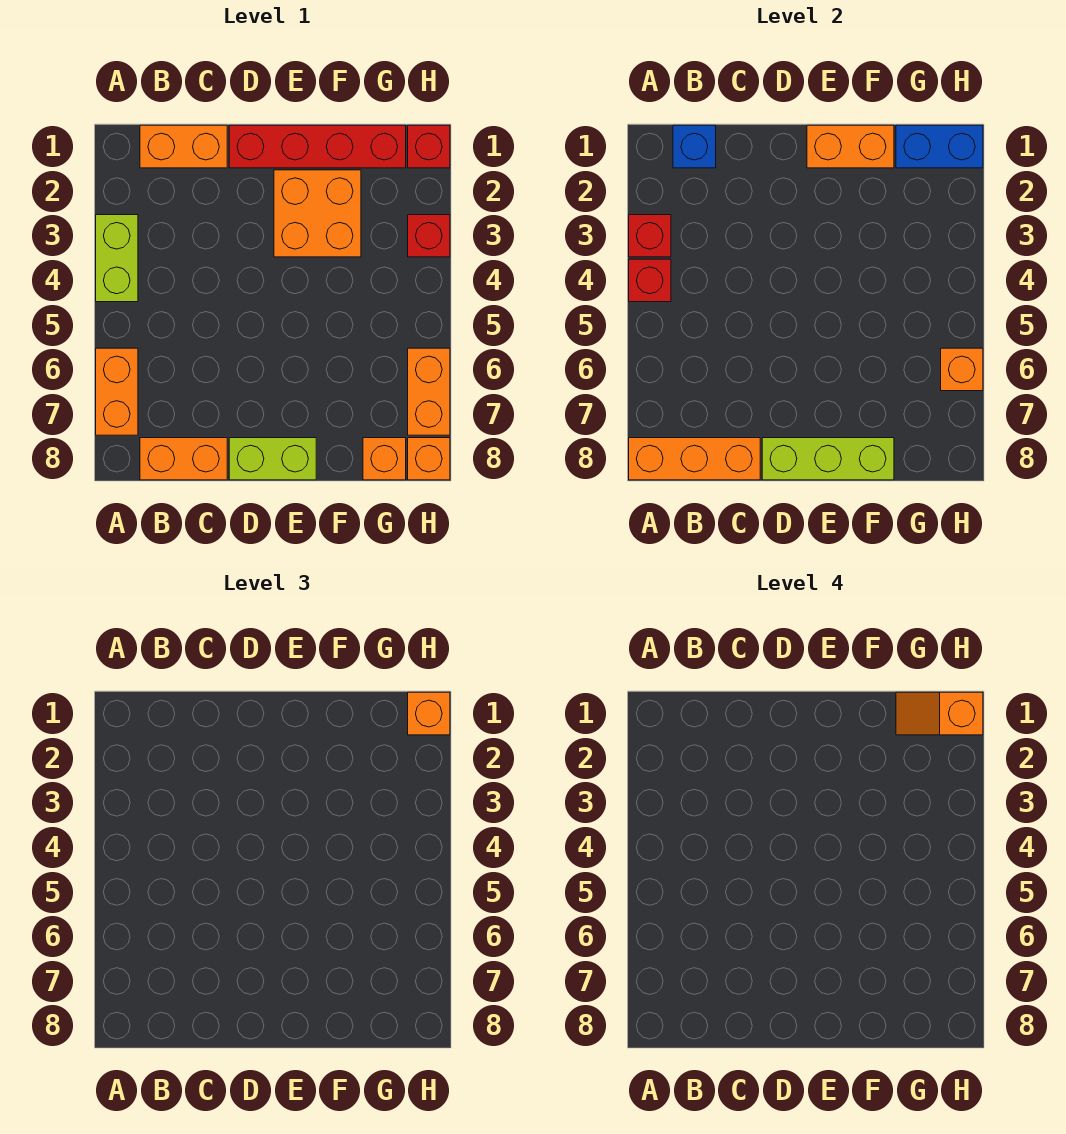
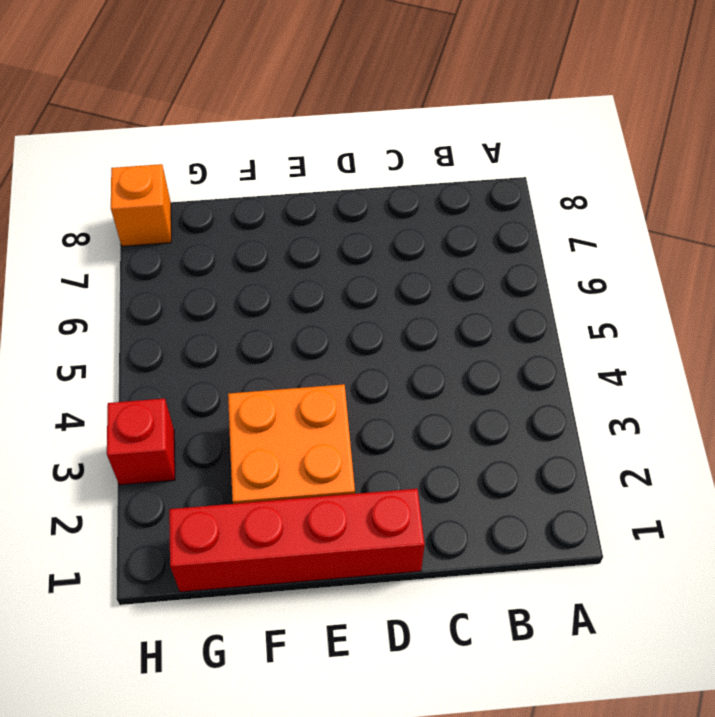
none -> lime brick A3:A4 level 1
none -> orange brick A6:A7 level 1
none -> orange brick B1:C1 level 1

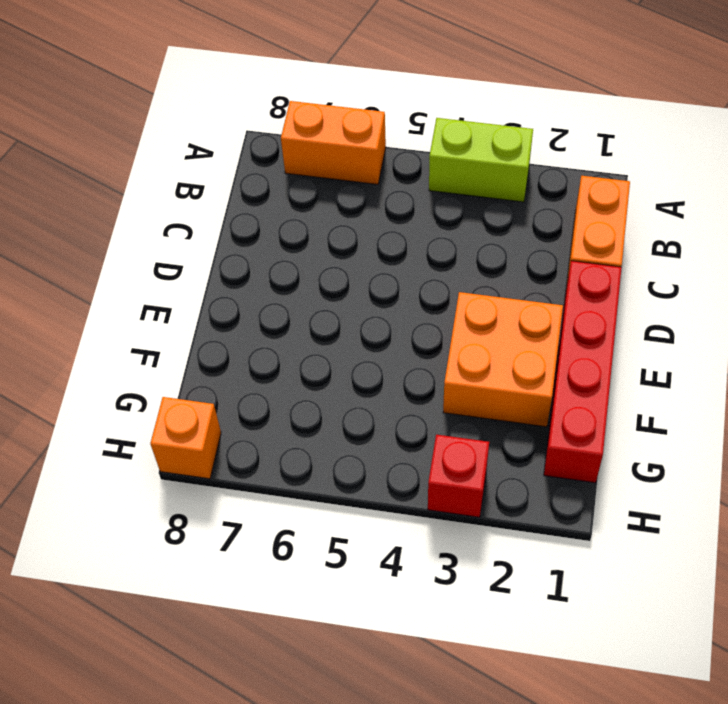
none -> orange brick B8:C8 level 1
none -> lime brick D8:E8 level 1
none -> orange brick G8 level 1

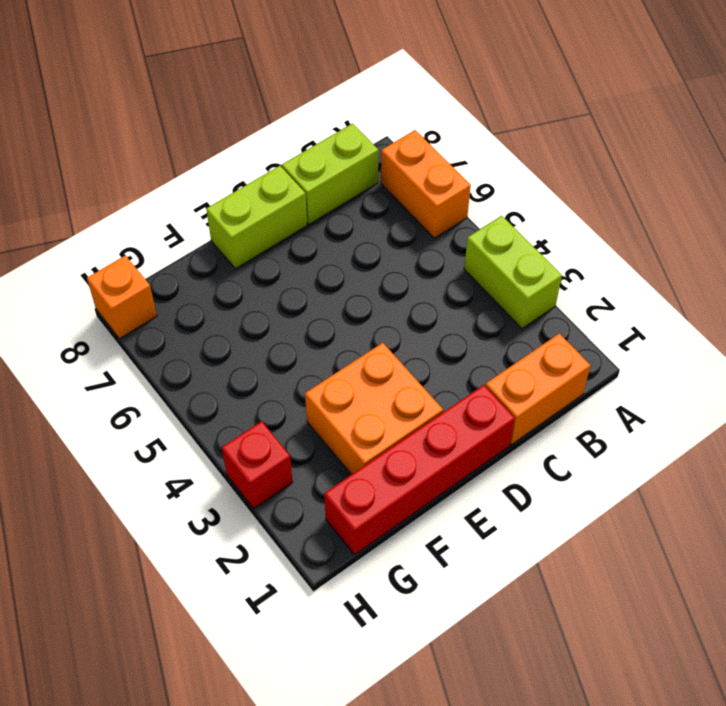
lime brick B8:C8 level 1 -> orange brick B8:C8 level 1
none -> orange brick G8 level 1
none -> red brick H1 level 1
none -> orange brick H6:H7 level 1

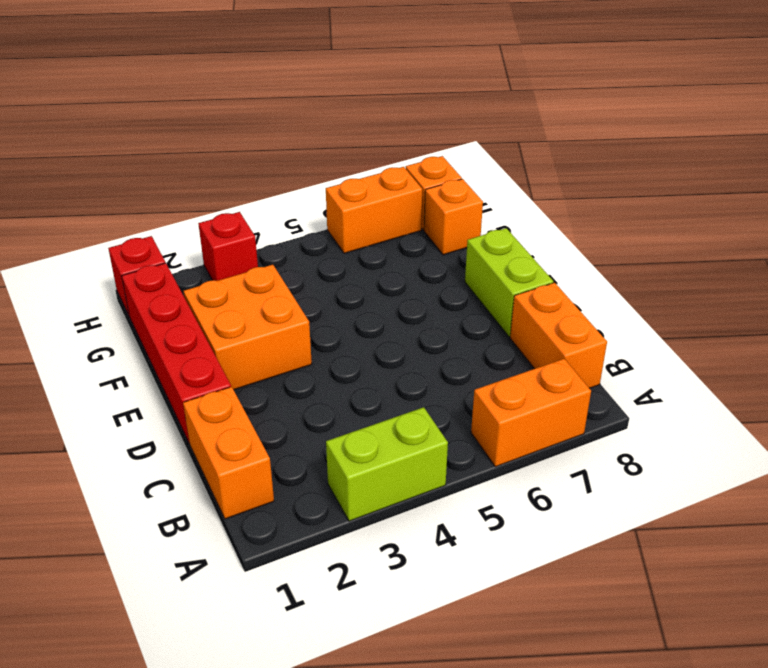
none -> red brick A3 level 2
none -> red brick A4 level 2
none -> orange brick A8:C8 level 2

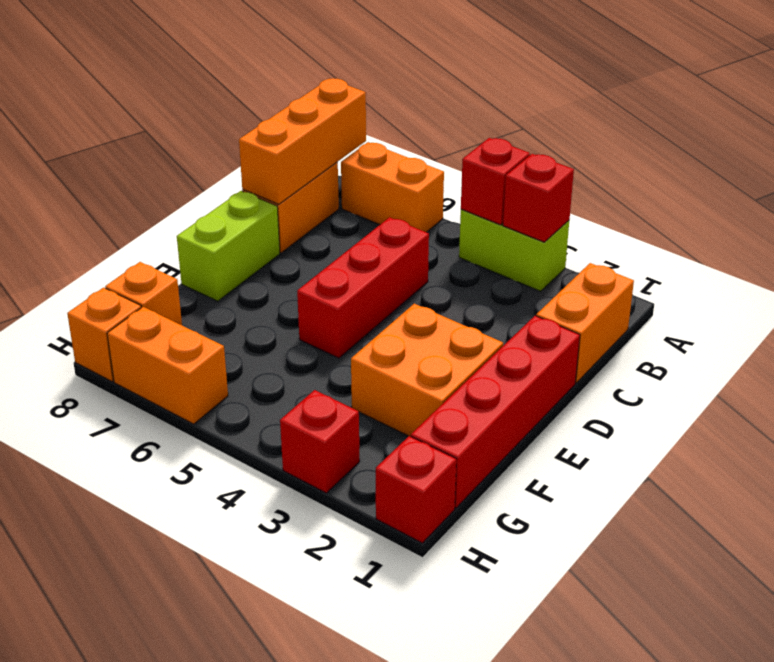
red brick C5:E5 level 1 -> none
none -> blue brick B1 level 2
none -> lime brick D8:F8 level 2
none -> orange brick E1:F1 level 2

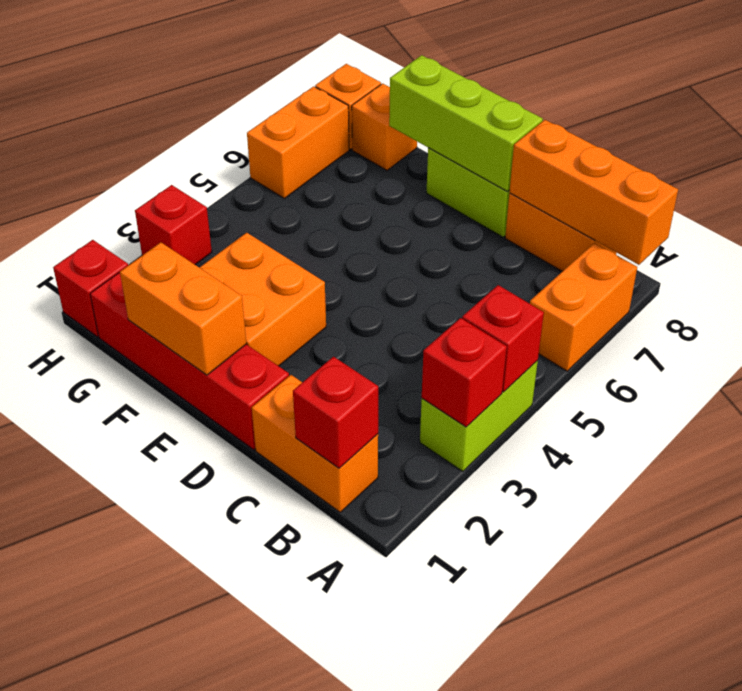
red brick B1 level 2 -> blue brick B1 level 2
none -> blue brick G1:H1 level 2
none -> orange brick H6 level 2
none -> orange brick H1 level 3

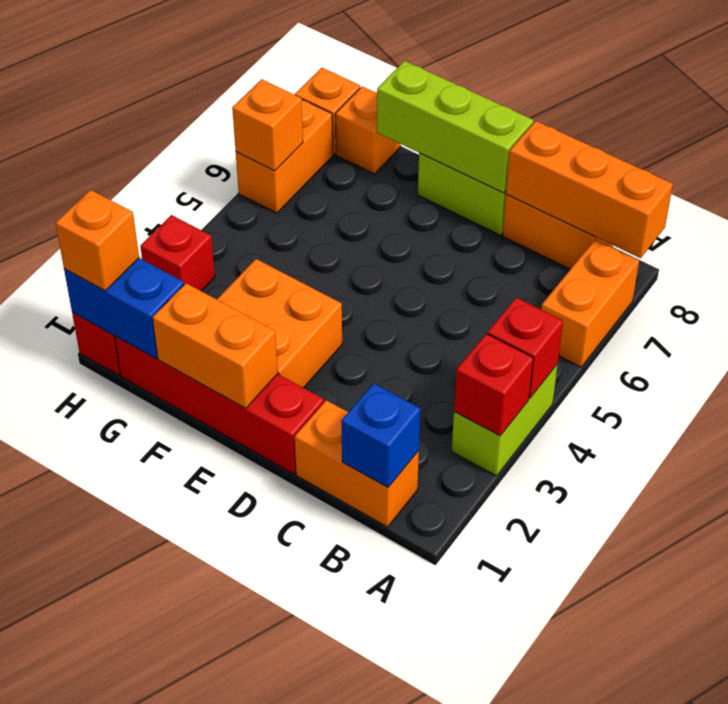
none -> orange slope G1:H1 level 4 top H

